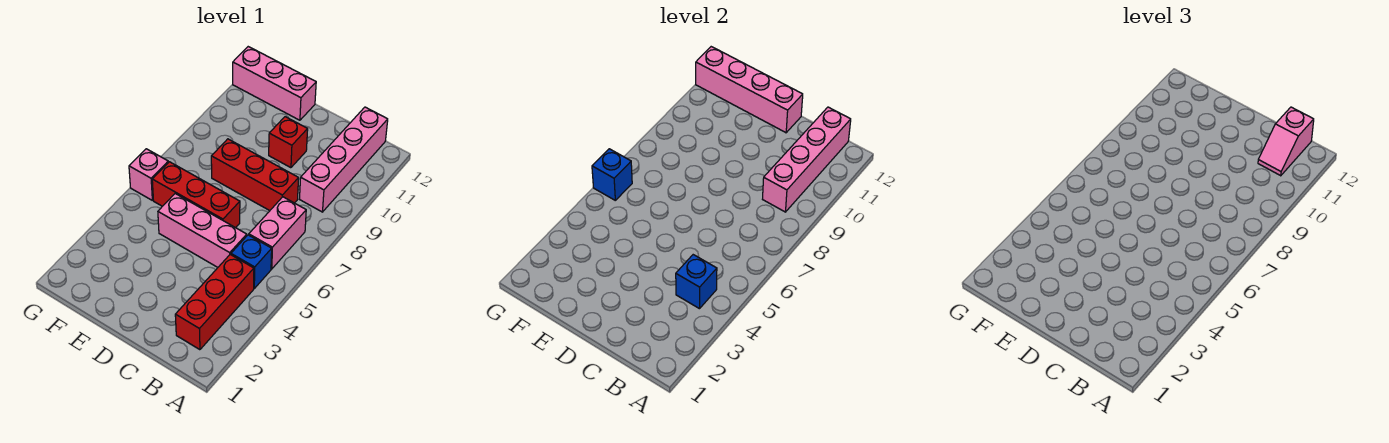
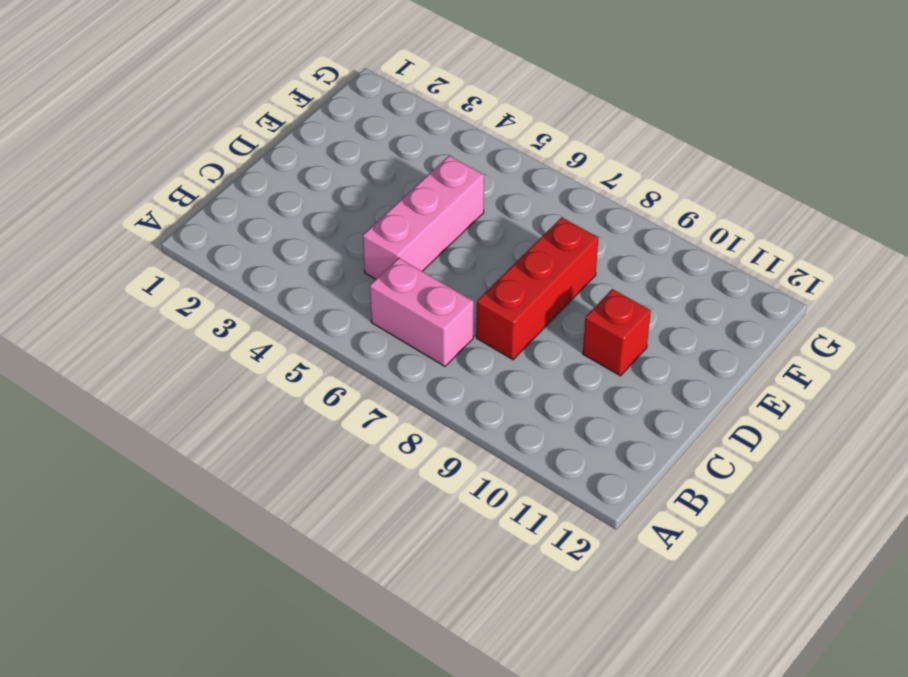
none -> red brick B2:B4 level 1
none -> blue brick B5 level 1
none -> pink brick B9:B12 level 1

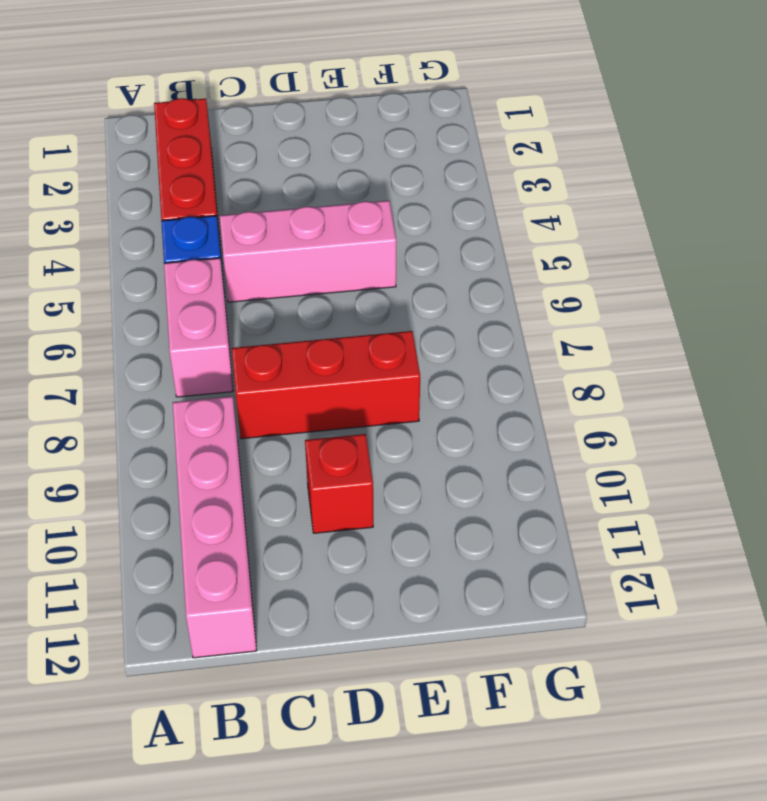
none -> red brick D6:F6 level 1
none -> pink brick E12:G12 level 1
none -> pink brick G6 level 1

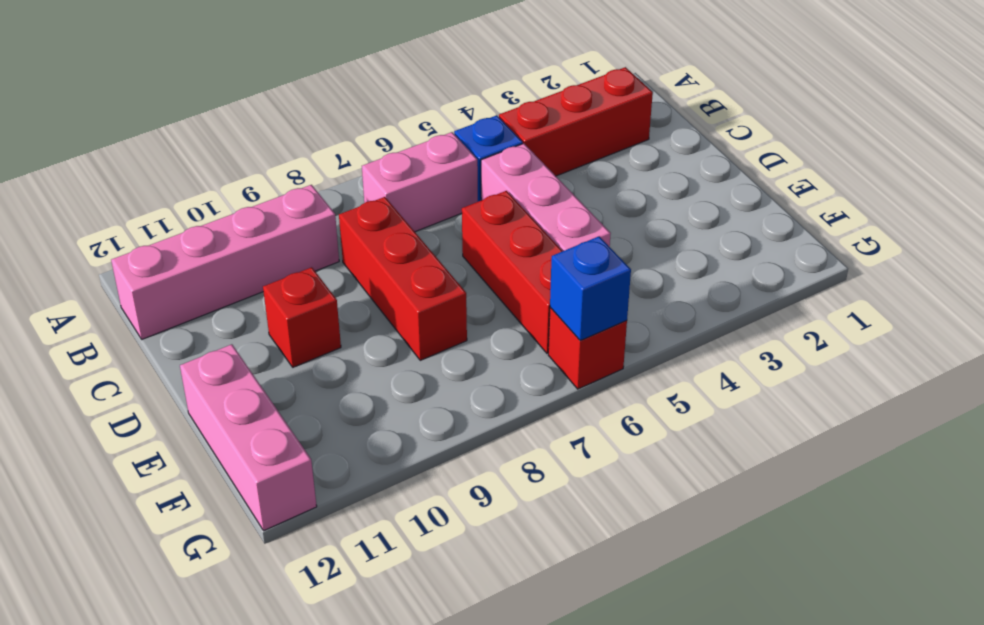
red brick G6 level 1 -> pink brick G6 level 1
none -> blue brick B4 level 2
none -> pink brick B9:B12 level 2
none -> pink brick D12:G12 level 2

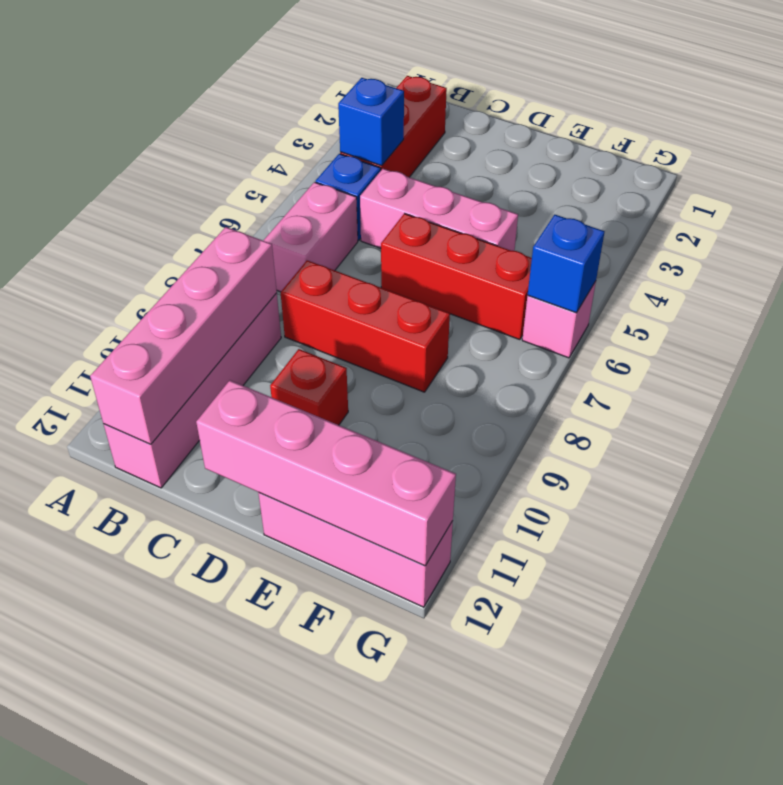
none -> pink slope B11:B12 level 3 top 12

